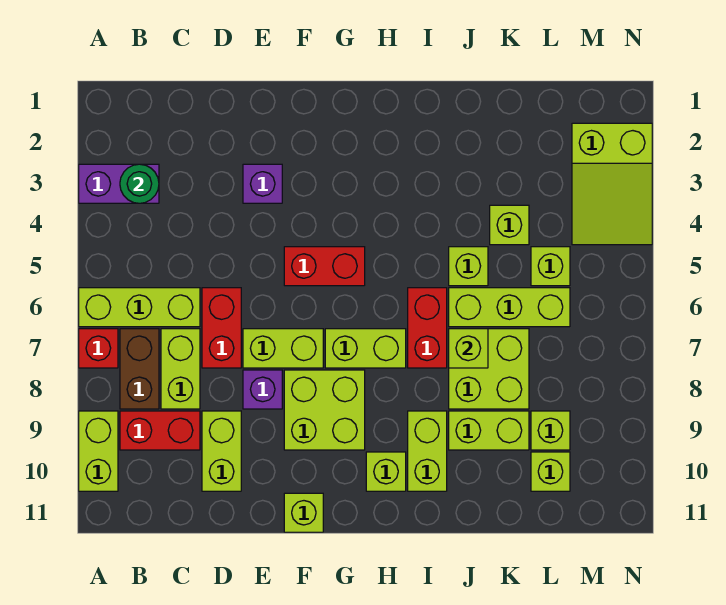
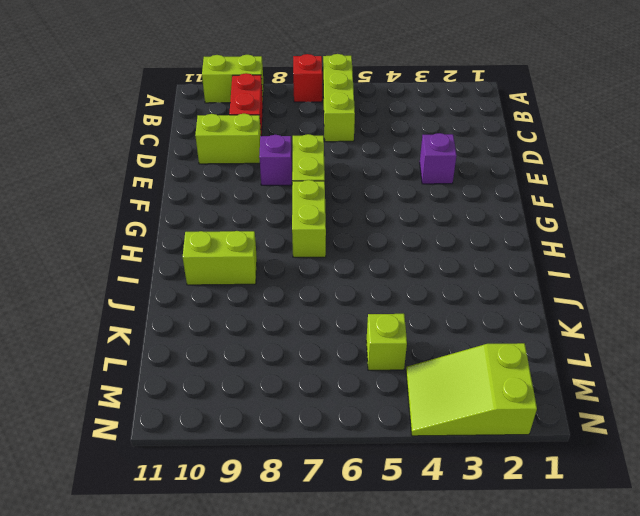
none -> purple brick A3:B3 level 1
none -> brown brick B7:B8 level 1
none -> lime brick C7:C8 level 1
none -> red brick D6:D7 level 1

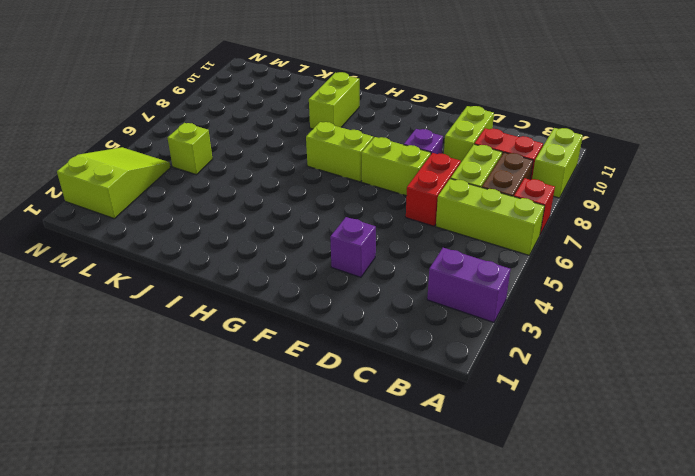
none -> red brick F5:G5 level 1
none -> lime brick F8:G9 level 1
none -> lime brick F11 level 1
none -> lime brick H10 level 1

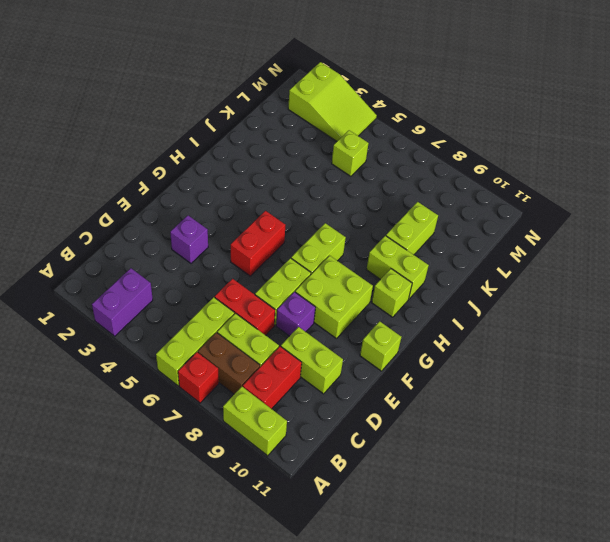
none -> red brick I6:I7 level 1
none -> lime brick J5 level 1
none -> lime brick J6:L6 level 1
none -> lime brick J7:K8 level 1

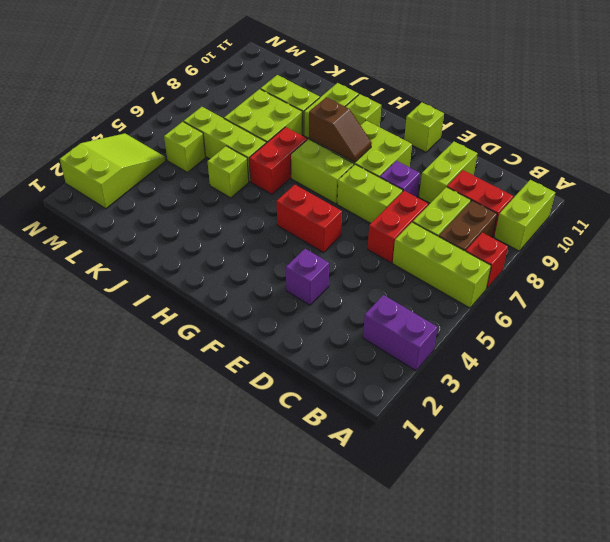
brown slope G8:H8 level 2 top H -> none
none -> lime brick K4 level 1
none -> lime brick L9 level 1
none -> lime brick L10 level 1
none -> green round brick B3 level 2

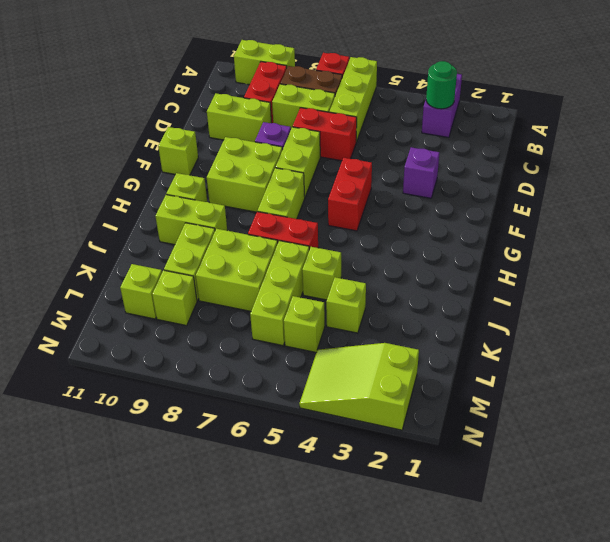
none -> lime brick J7 level 2

